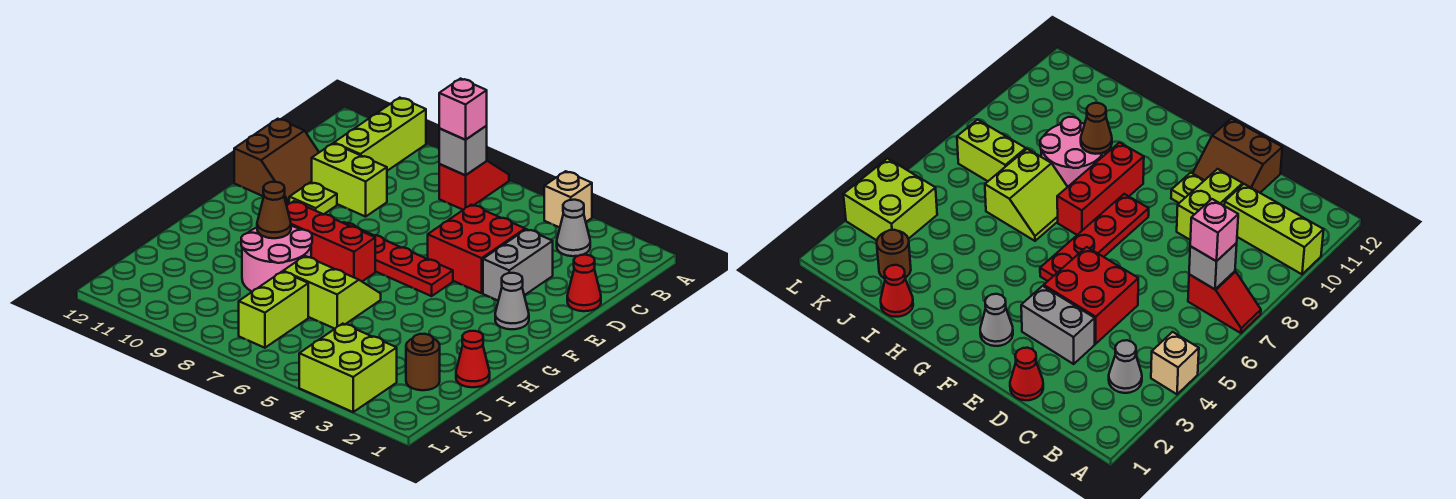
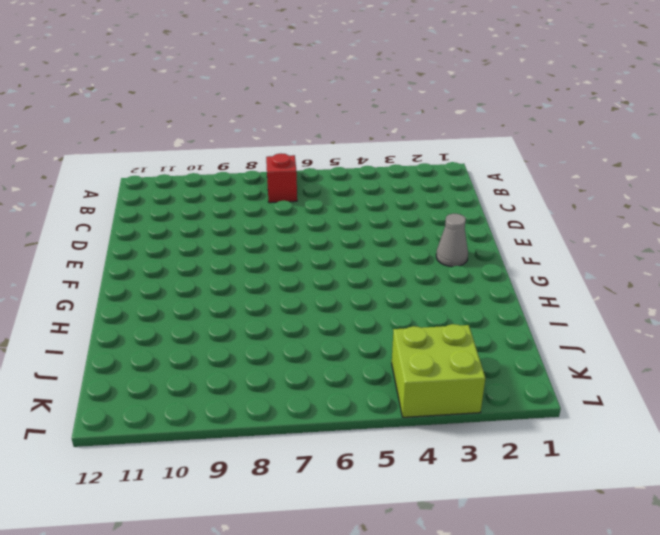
none -> tan brick A4 level 1
none -> lime brick A10:C10 level 1
none -> grey cone B3 level 1

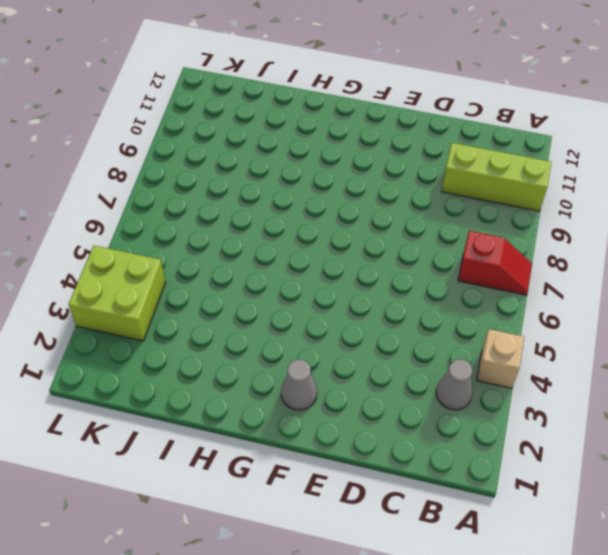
none -> red cone D1 level 1
none -> grey brick D3:E3 level 1
none -> red brick D4:E5 level 1

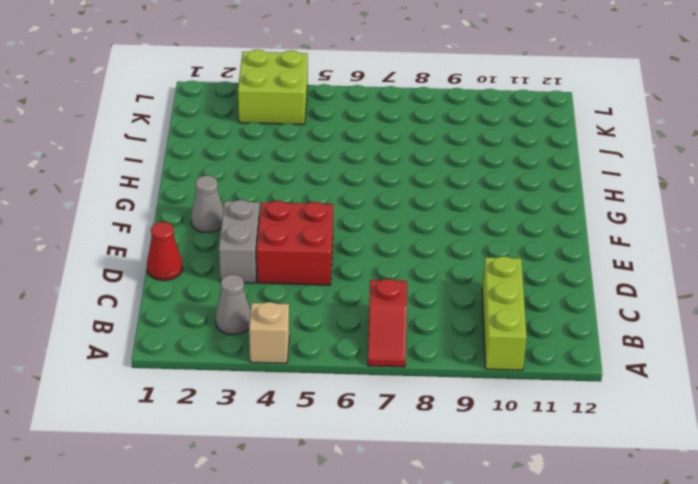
none -> lime brick D9:D10 level 1
none -> brown slope D11:E12 level 1 top 12
none -> lime plate E10 level 1

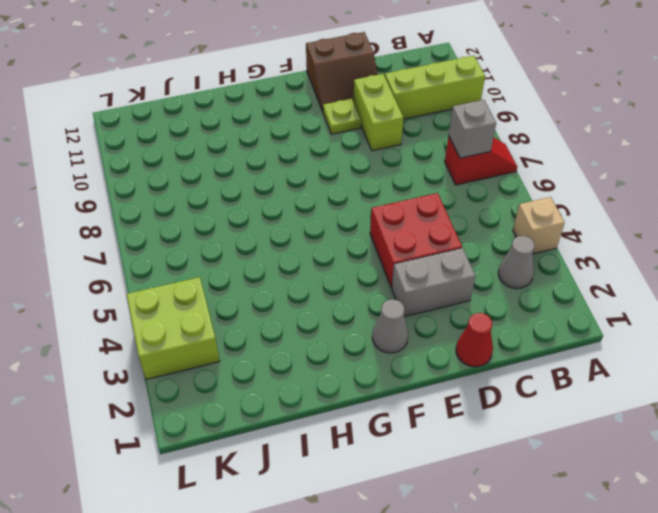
none -> red plate F5:F8 level 1
none -> red brick G7:G9 level 1
none -> lime slope H6:I7 level 1 top I

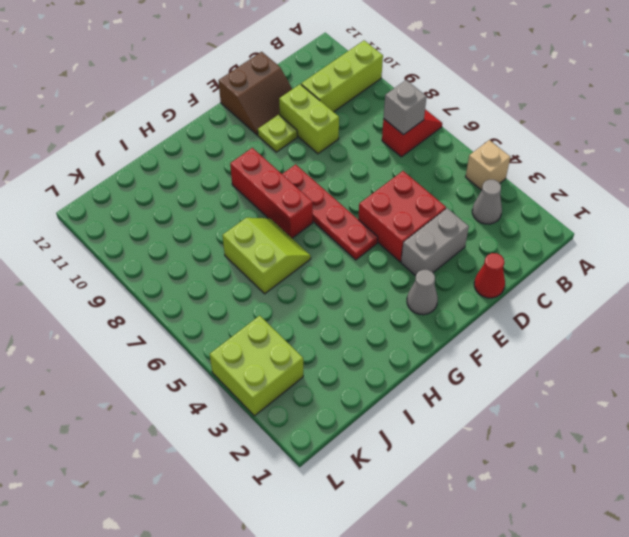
none -> pink round brick H8:I9 level 1
none -> red cone I1 level 1
none -> brown round brick J2 level 1

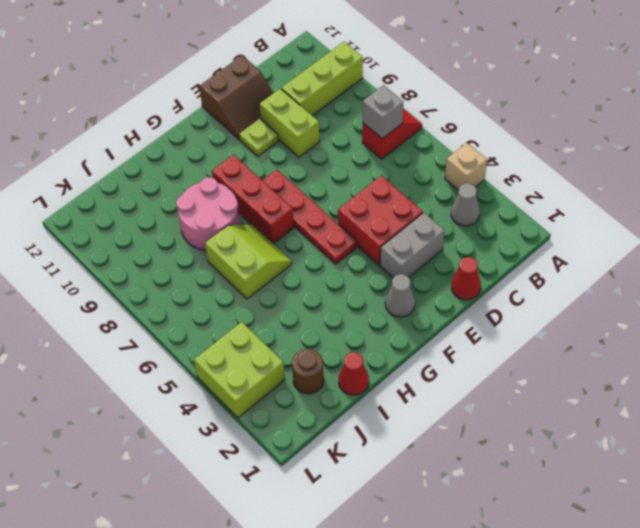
none -> lime brick J7:K7 level 1
none -> brown cone H9 level 2
none -> pink brick B7 level 3

